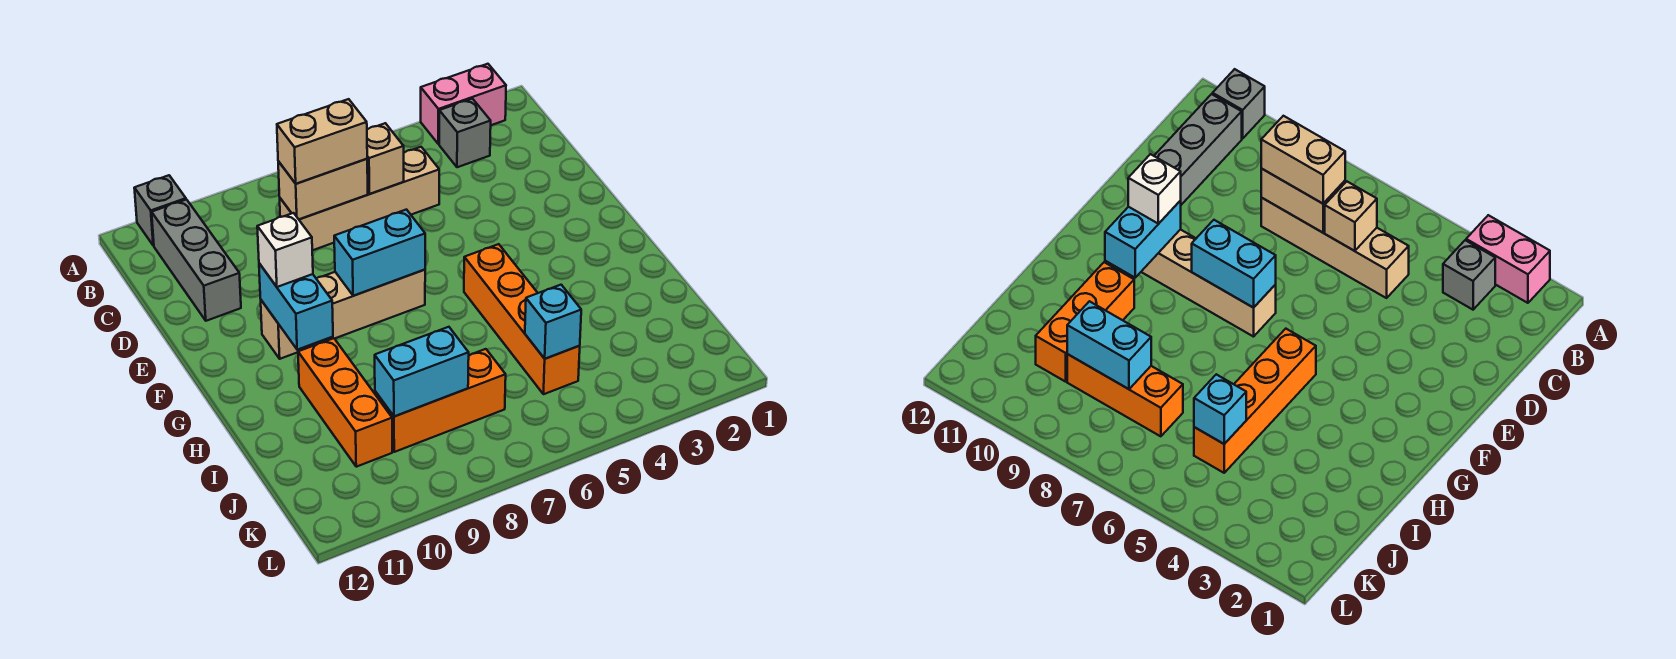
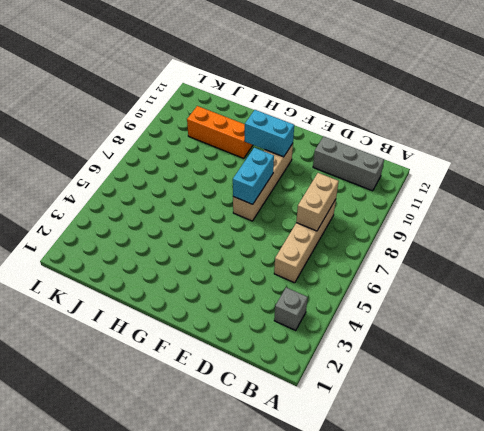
none -> pink brick A2:A3 level 1
none -> grey brick A11 level 1
none -> orange brick G5:J5 level 1

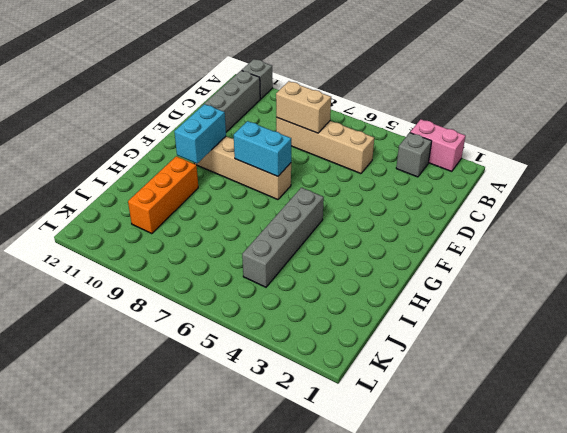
grey brick G5:J5 level 1 -> orange brick G5:J5 level 1
none -> orange brick J7:J9 level 1
none -> tan brick C6 level 2
none -> cyan brick J5 level 2

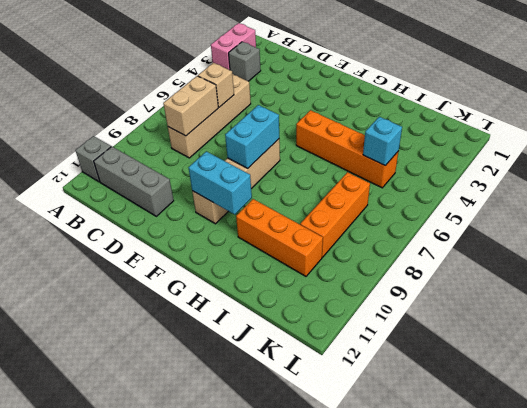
none -> cyan brick J8:J9 level 2
none -> tan brick C7:C8 level 3
none -> white brick F10 level 3

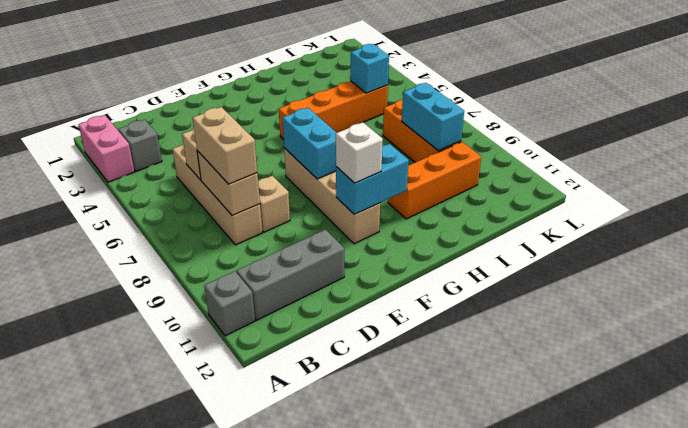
tan brick D8 level 1 -> none

